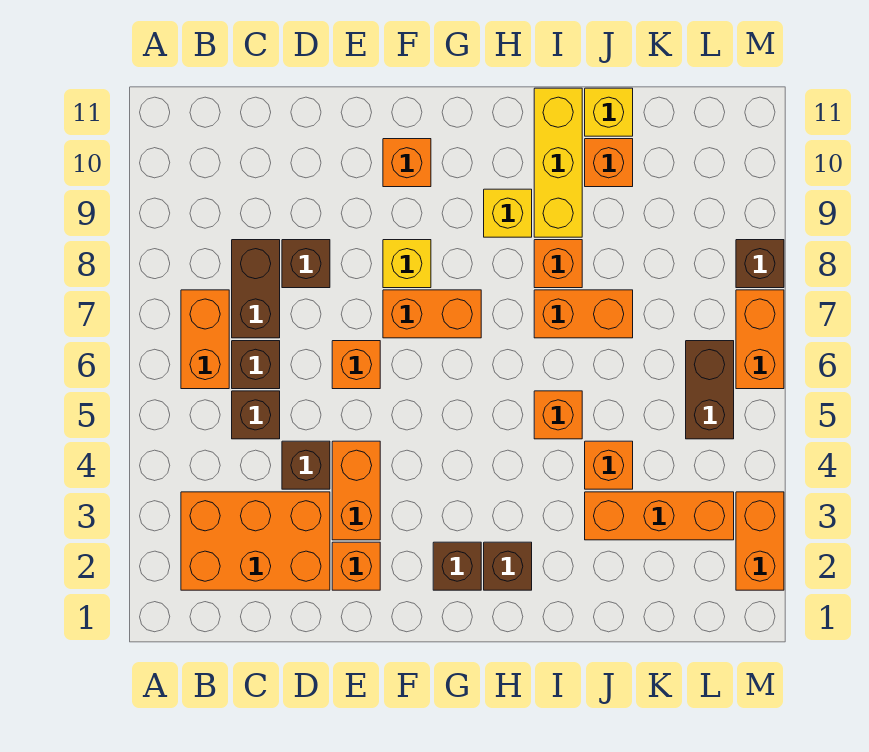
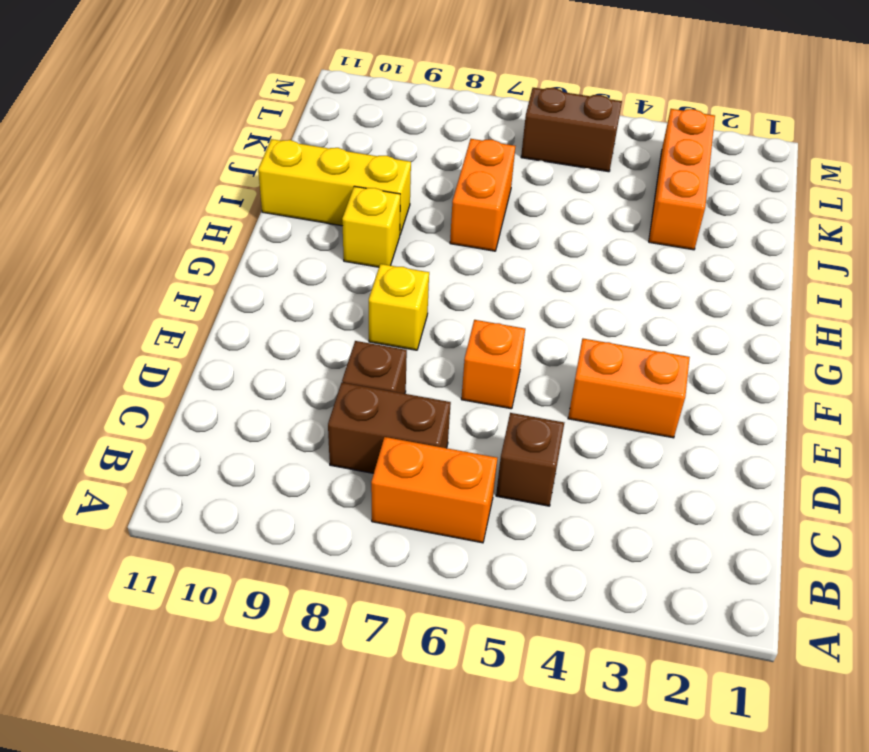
none -> orange brick B2:D3 level 1
none -> brown brick C6 level 1
none -> brown brick D4 level 1

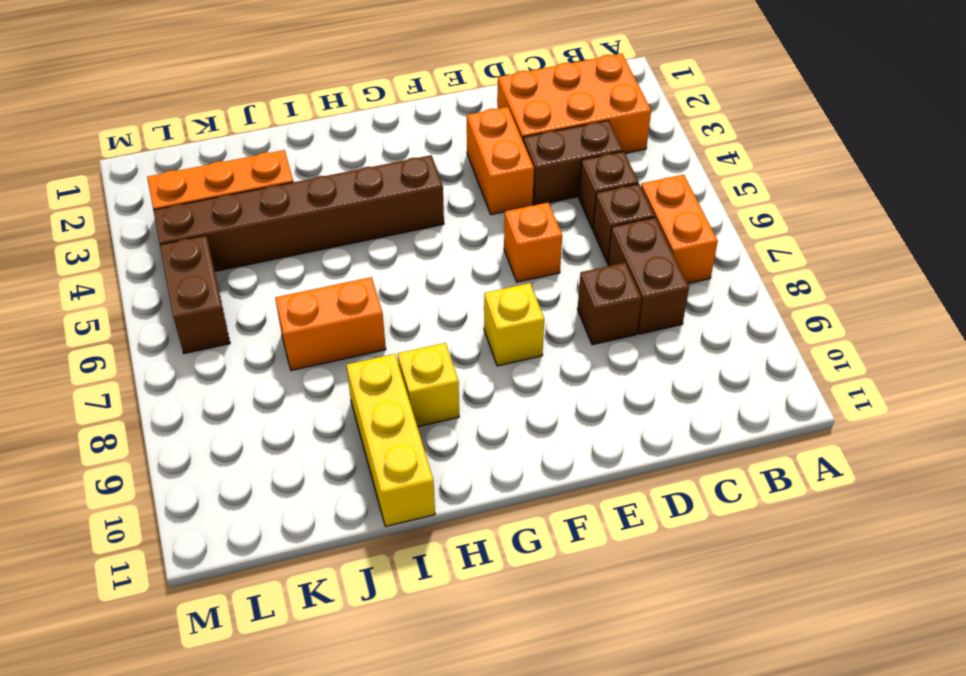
brown brick C4:D4 level 1 -> brown brick D4 level 1
brown brick G4:L4 level 1 -> orange brick J4 level 1
none -> orange brick E2 level 1
none -> orange brick F7:G7 level 1
none -> orange brick F10 level 1

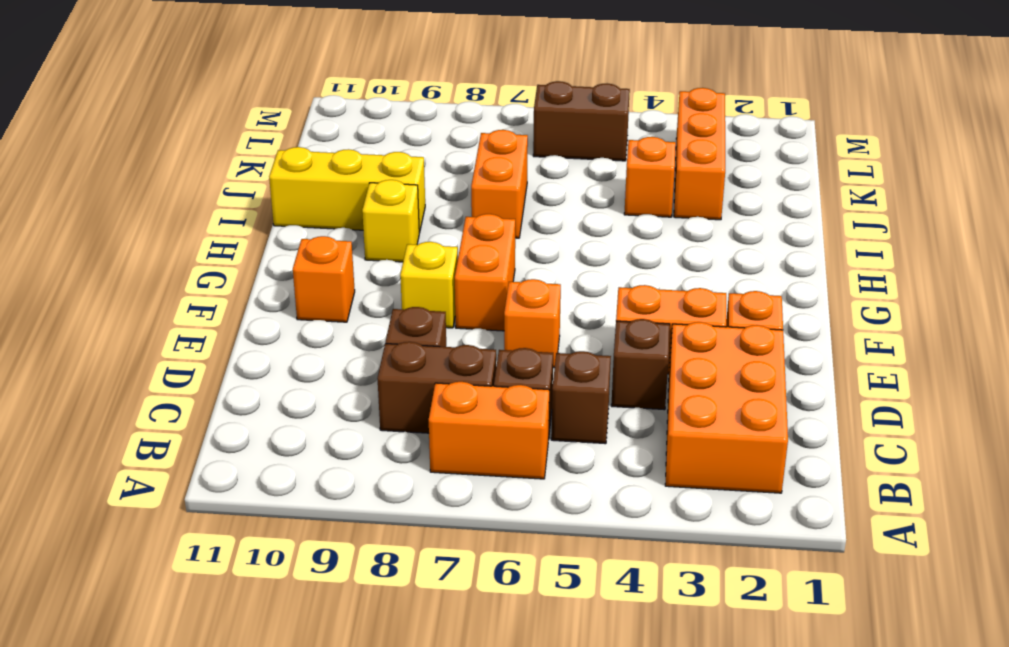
none -> brown brick G2 level 1
none -> brown brick H2 level 1
none -> orange brick I5 level 1

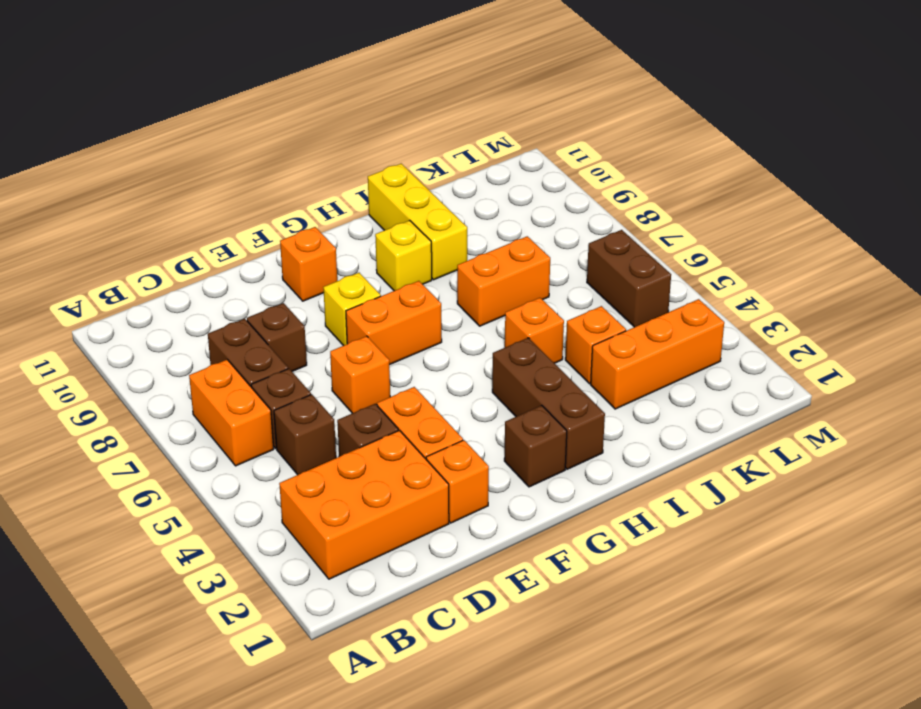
brown brick H2:H4 level 1 -> brown brick H2 level 1
none -> orange brick I8 level 1
none -> orange brick J10 level 1
none -> yellow brick J11 level 1

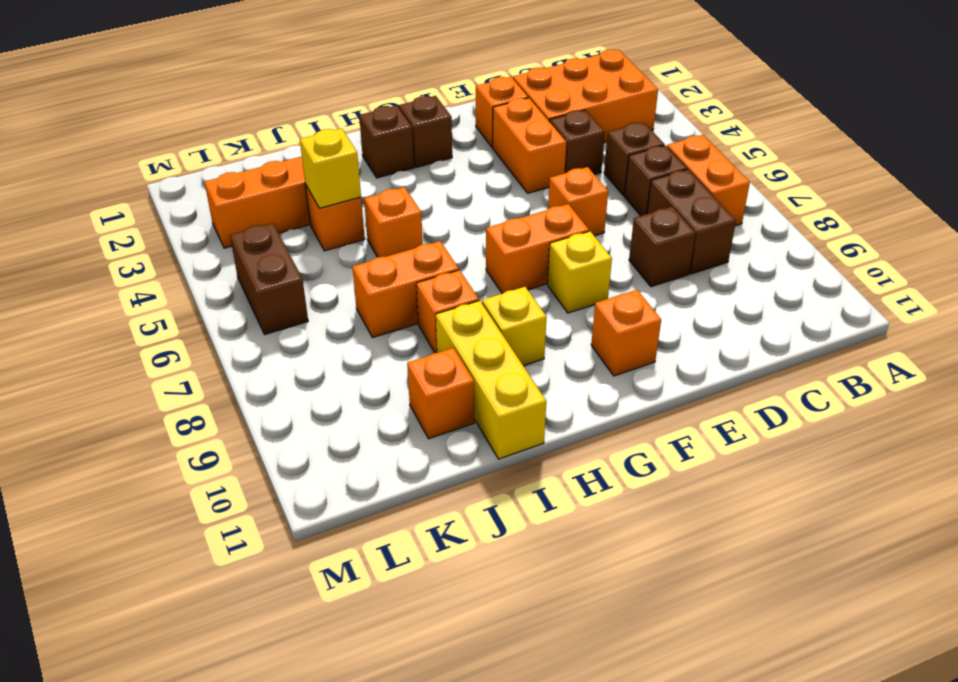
yellow brick J4 level 2 -> yellow brick J11 level 1
none -> orange brick M2:M3 level 1
none -> orange brick M6:M7 level 1
none -> brown brick M8 level 1

